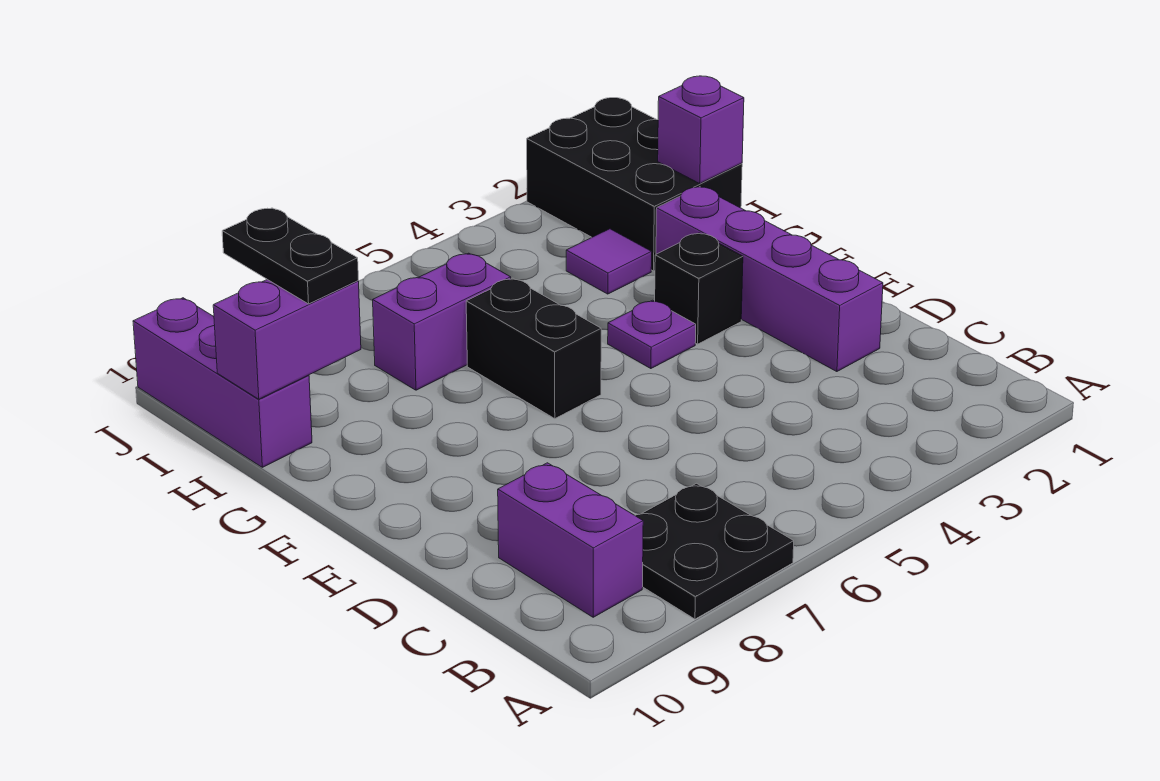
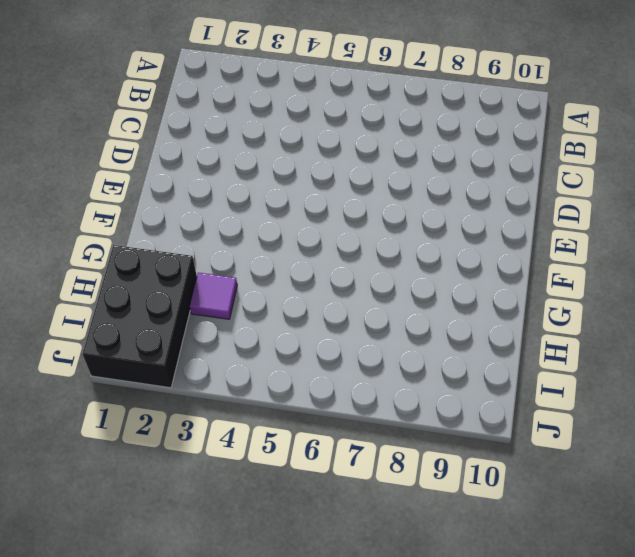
none -> black plate A7:B8 level 1
none -> purple brick B9:C9 level 1
none -> purple brick D2:G2 level 1

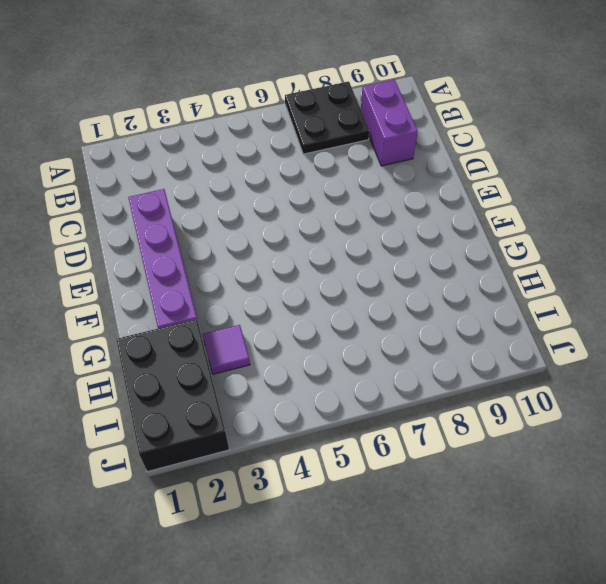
none -> black brick F3 level 1
none -> purple plate F4 level 1
none -> black brick F6:G6 level 1

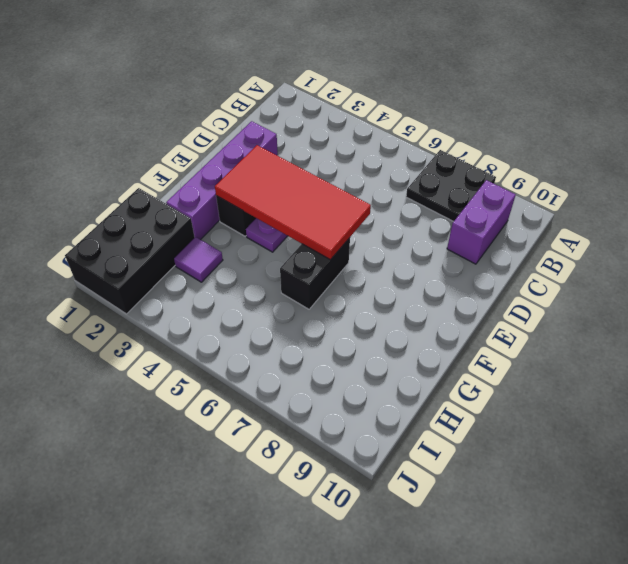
red tile E3:F6 level 2 -> none
none -> purple brick H6:H7 level 1
none -> purple brick H10:J10 level 1
none -> purple brick H1 level 2

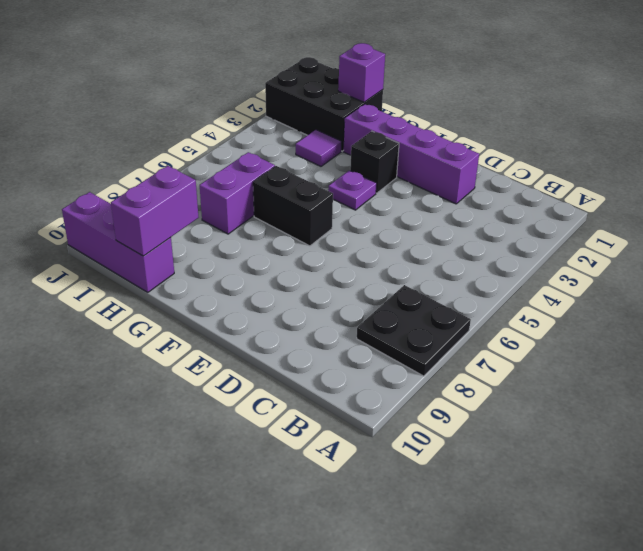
none -> purple brick B9:C9 level 1
none -> black plate H9:I9 level 3

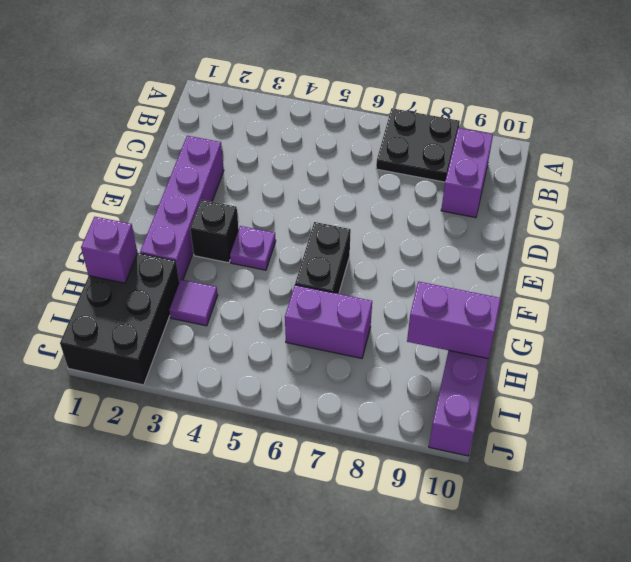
none -> black plate H9:I9 level 3

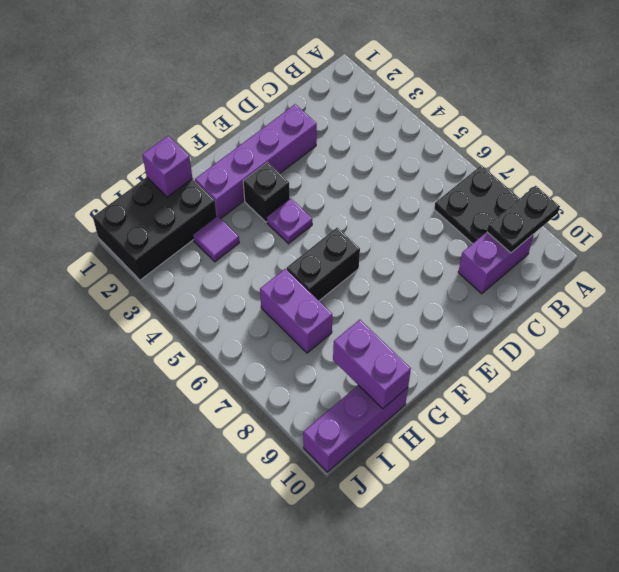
black plate A9:B9 level 2 -> black plate H9:I9 level 3

